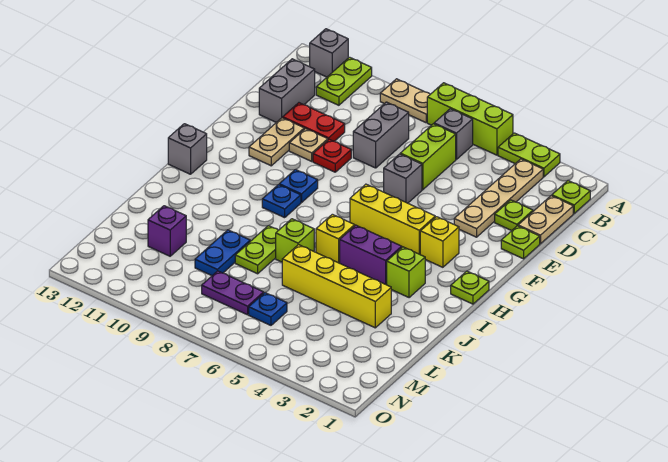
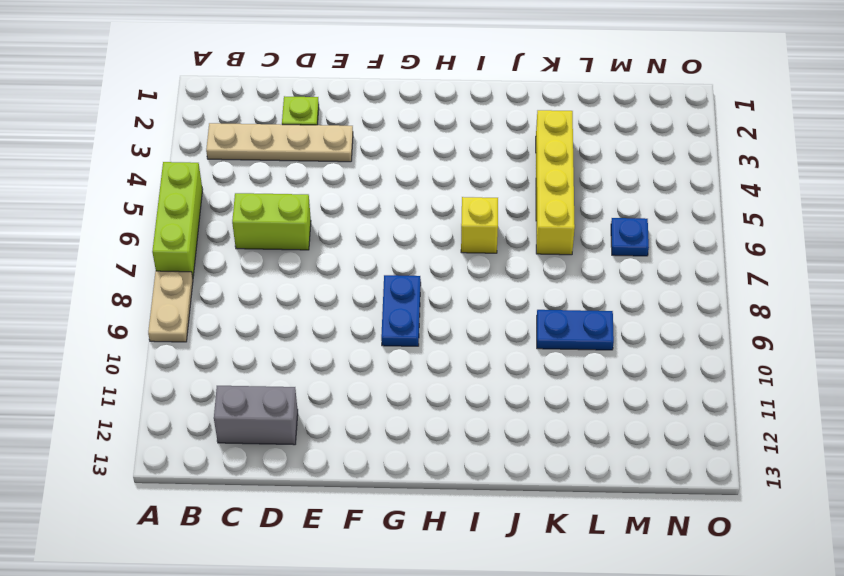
blue plate G8:G9 level 1 -> blue plate G9 level 1
none -> lime plate A3:A4 level 1
none -> lime plate A11:B11 level 1
none -> grey brick A12 level 1
none -> lime plate B1 level 1

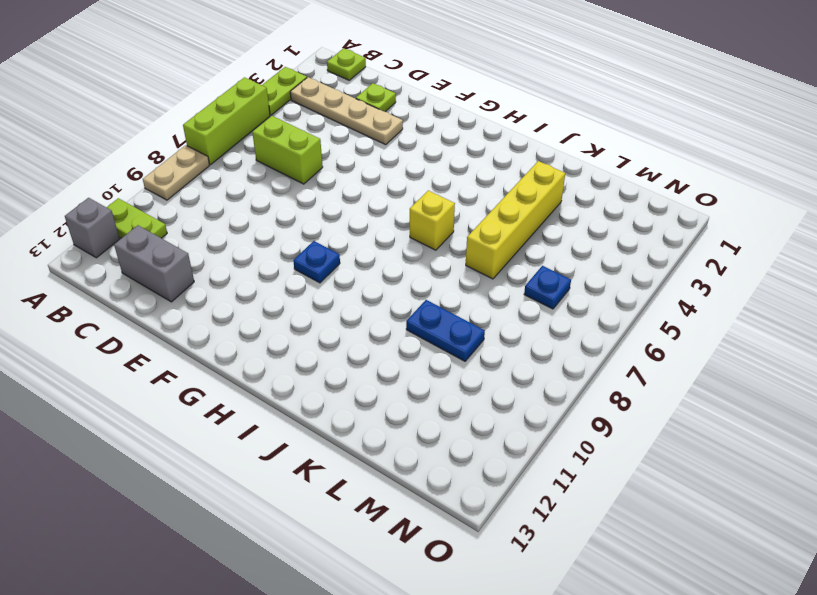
none -> grey brick B6 level 1
none -> tan plate C1:D1 level 1
none -> grey brick C8:D8 level 1
none -> red plate D10:D11 level 1

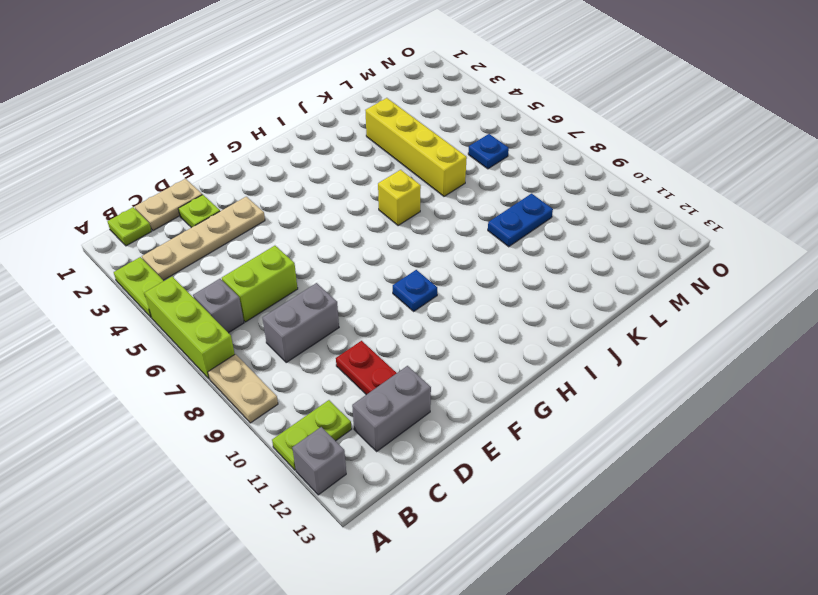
none -> lime plate E1 level 1
none -> grey brick E6 level 1
none -> red plate E9 level 1
none -> tan plate E10 level 1

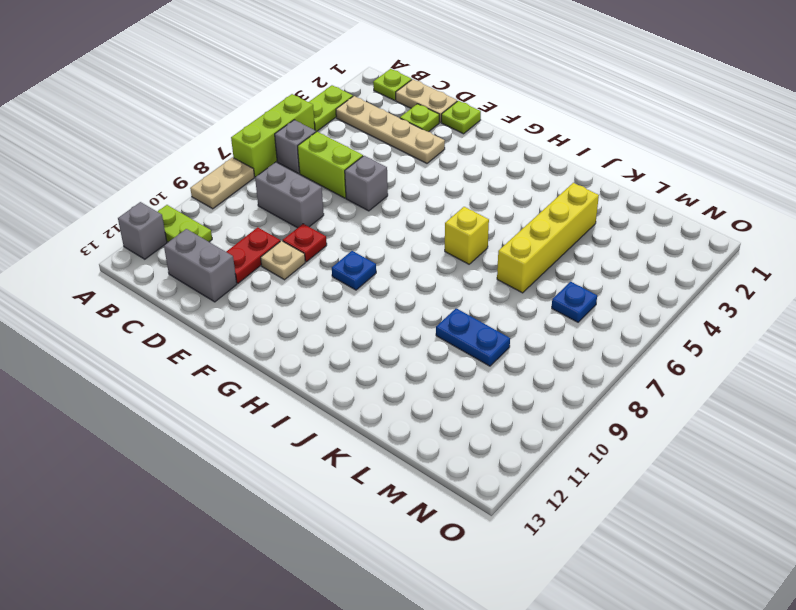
none -> tan plate E11:F11 level 1
none -> yellow brick G3 level 1
none -> yellow brick G4:G6 level 1
none -> lime plate H1 level 1

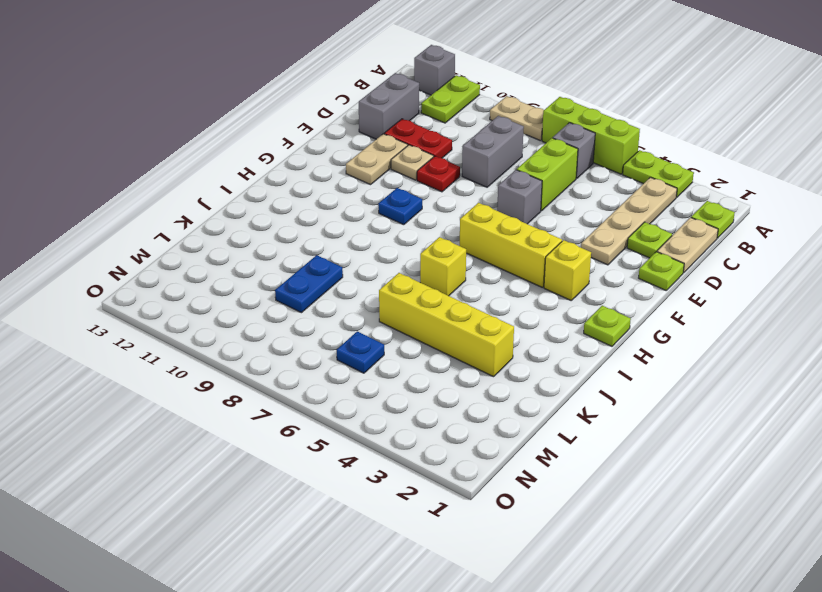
none -> blue plate H9 level 1
none -> grey brick H13 level 1
none -> lime brick I3 level 1
none -> purple brick I4:I5 level 1

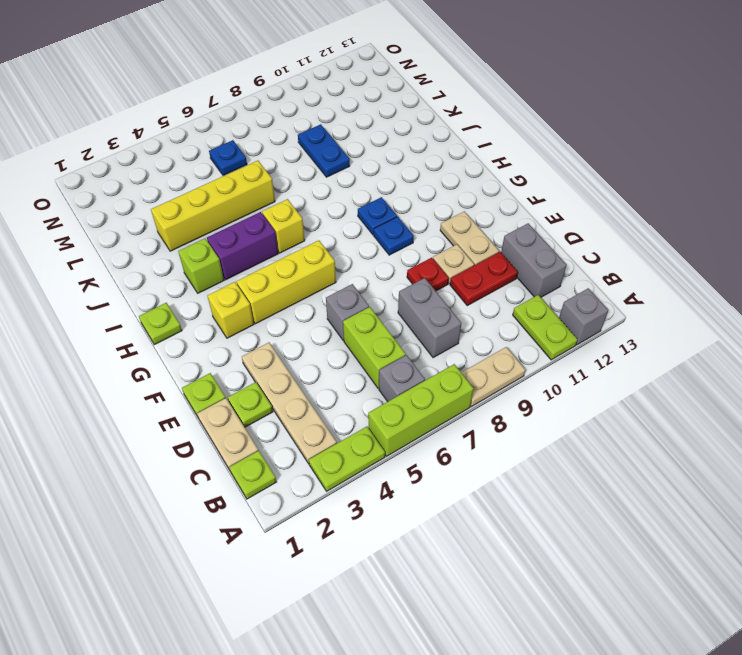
none -> grey brick H13 level 1
none -> lime brick J7 level 1
none -> lime plate J8:K8 level 1
none -> purple brick L11 level 1

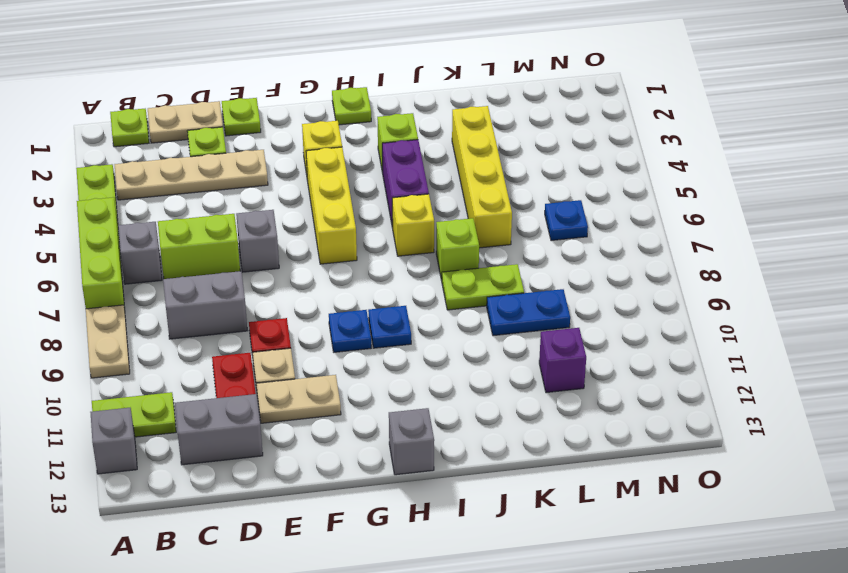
none -> purple plate M7:M8 level 1

